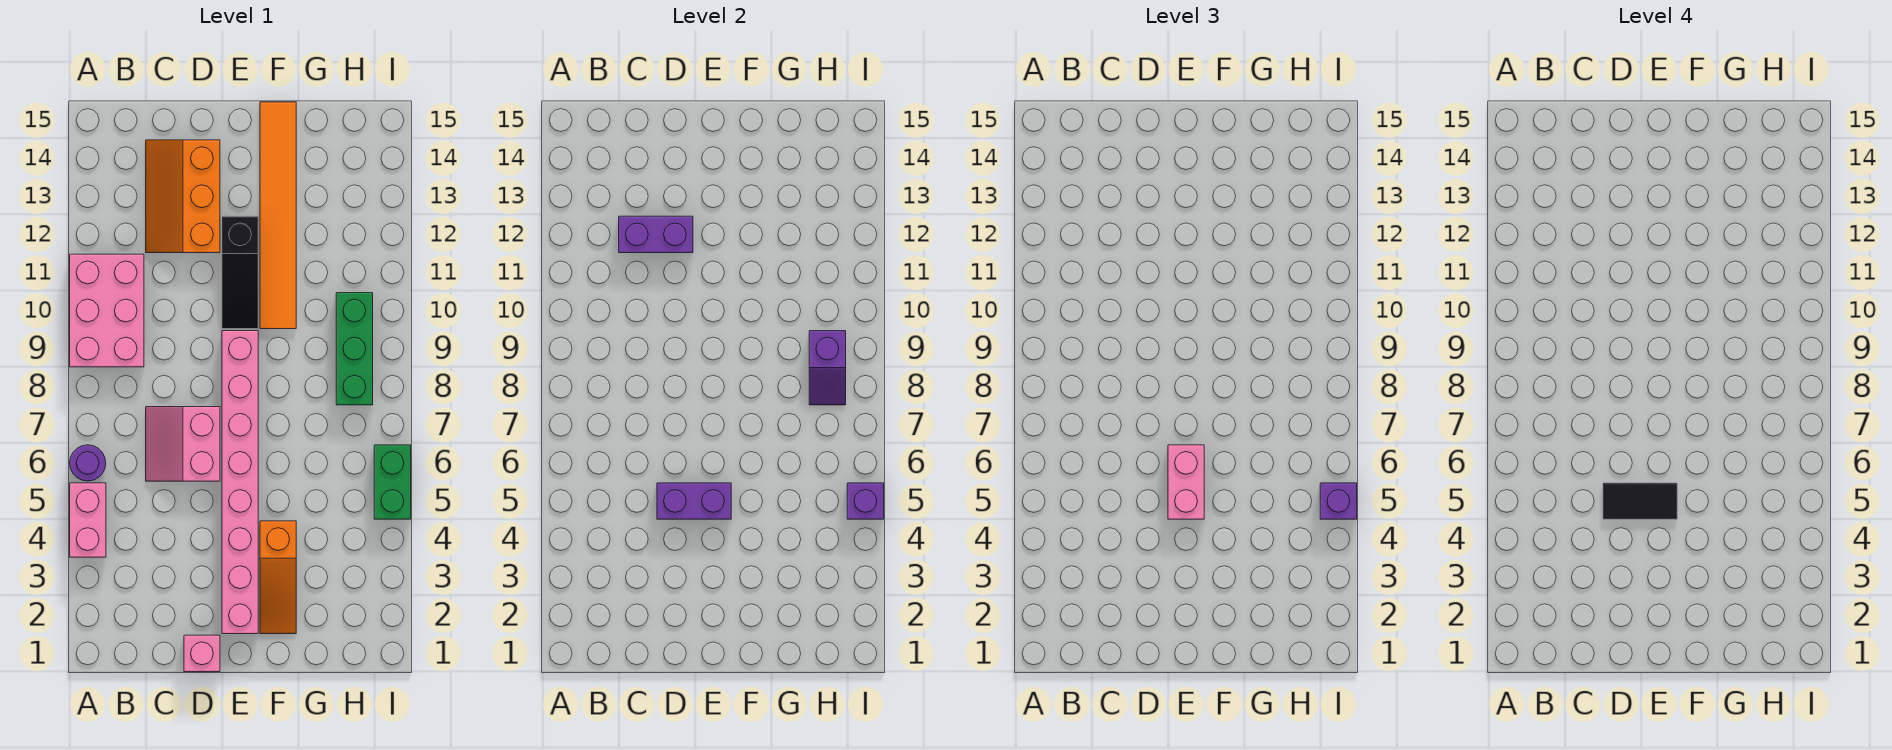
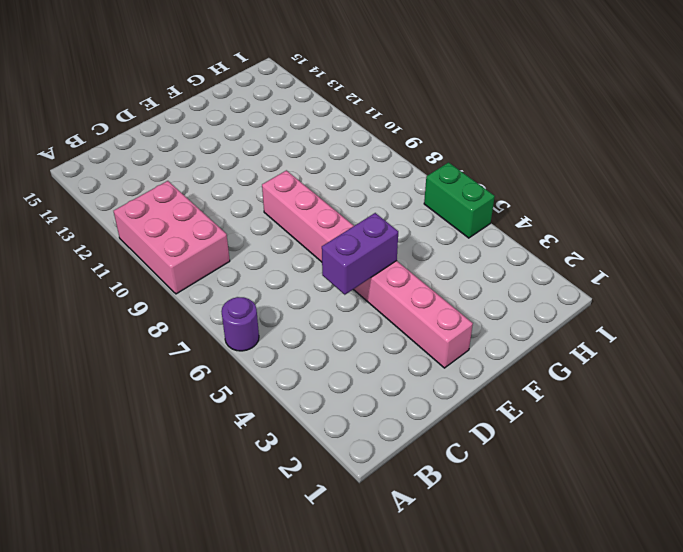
none -> pink brick A4:A5 level 1
none -> pink slope C6:D7 level 1 top D
none -> orange slope C12:D14 level 1 top D

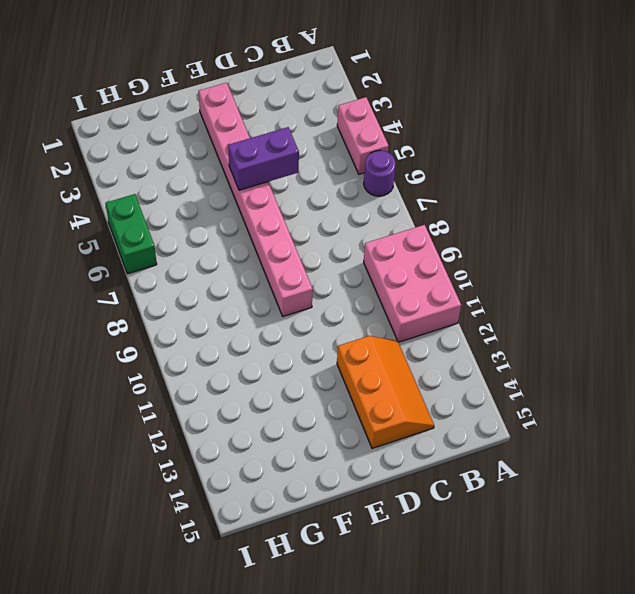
none -> pink slope C6:D7 level 1 top D
none -> pink brick D1 level 1
none -> black slope E10:E12 level 1 top 12

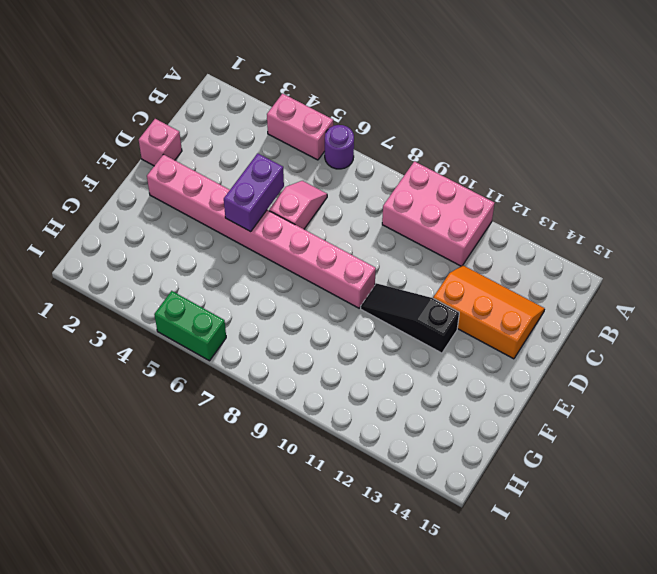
pink slope C6:D6 level 1 top D -> pink slope C6:D7 level 1 top D
none -> orange slope F2:F4 level 1 top 4
none -> orange tile F10:F15 level 1
none -> green brick H8:H10 level 1

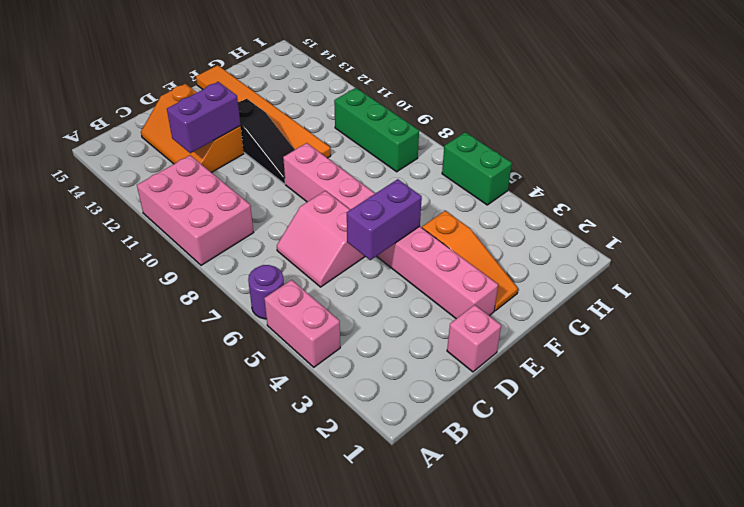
none -> purple slope H8:H9 level 2 top 9
none -> purple brick I5 level 2
none -> pink brick E5:E6 level 3

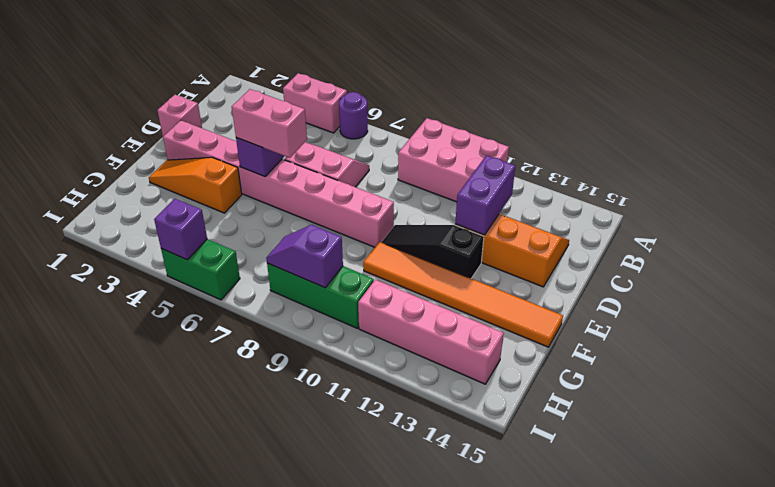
pink brick H11:H14 level 1 -> none
none -> purple brick I5 level 3
none -> black tile D5:E5 level 4

